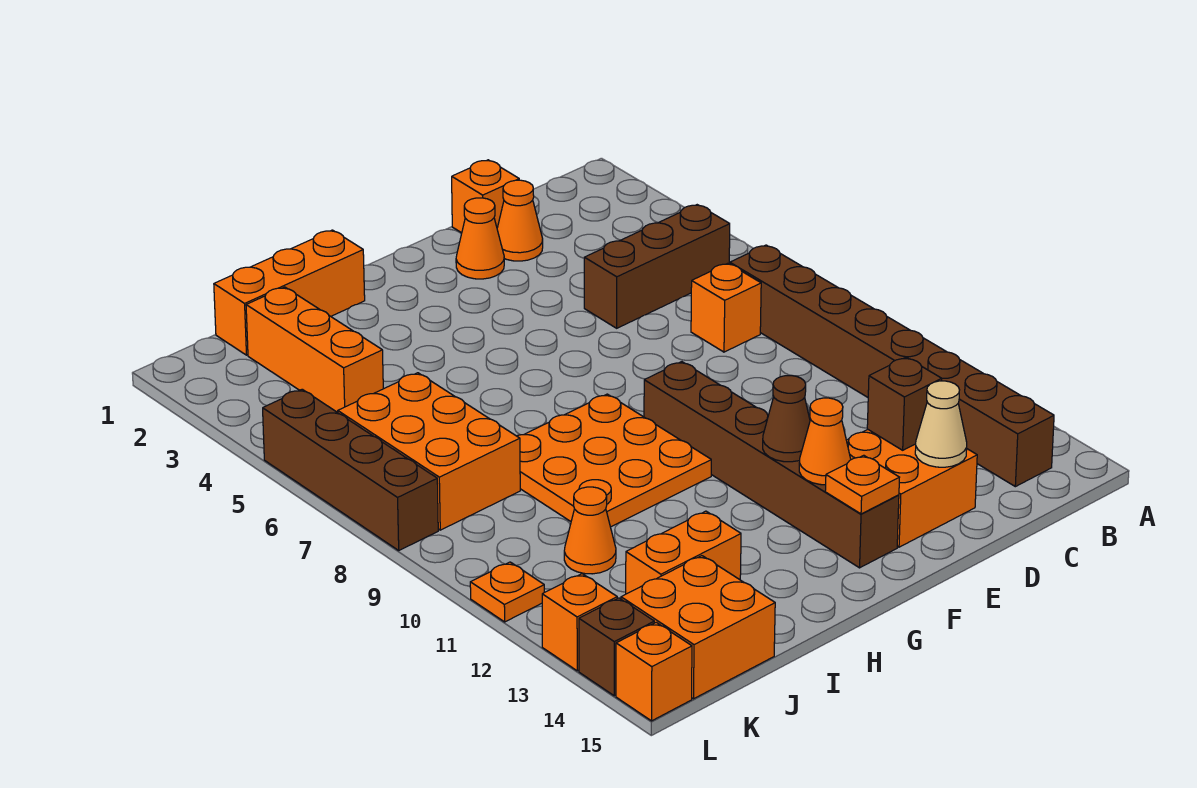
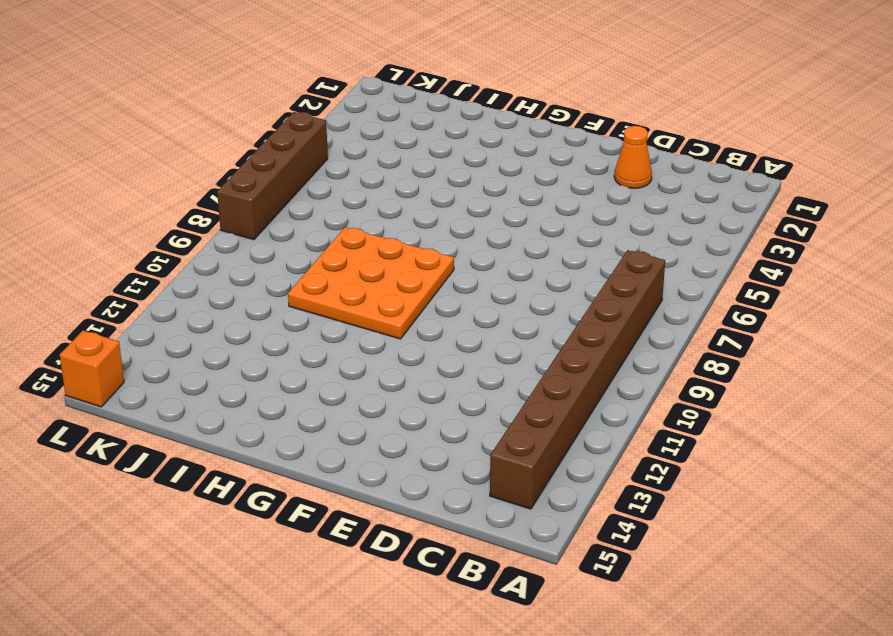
none -> brown brick B5:D5 level 1
none -> orange brick C7 level 1
none -> orange brick D1 level 1

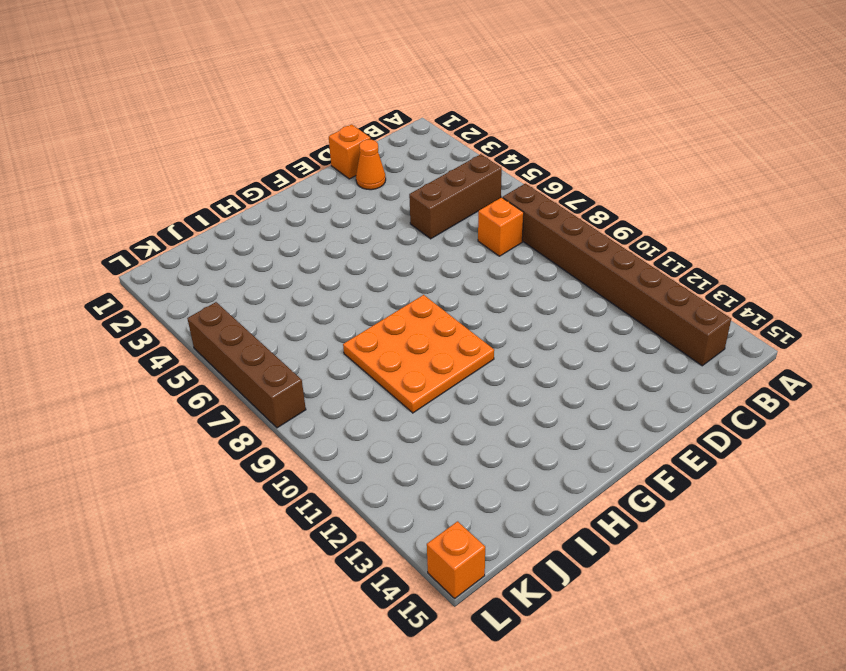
none -> orange brick D13:E14 level 1
none -> orange cone E2 level 1
none -> brown brick F9:F14 level 1

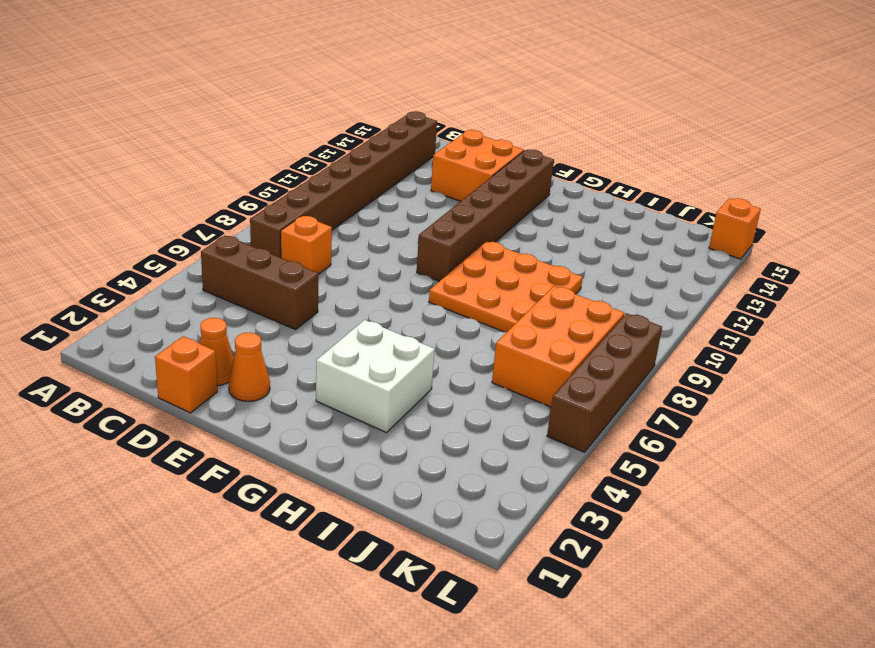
white brick G3:H4 level 1 -> none
none -> orange brick H1:J1 level 1
none -> orange brick I13:J13 level 1
none -> orange brick J2:J4 level 1

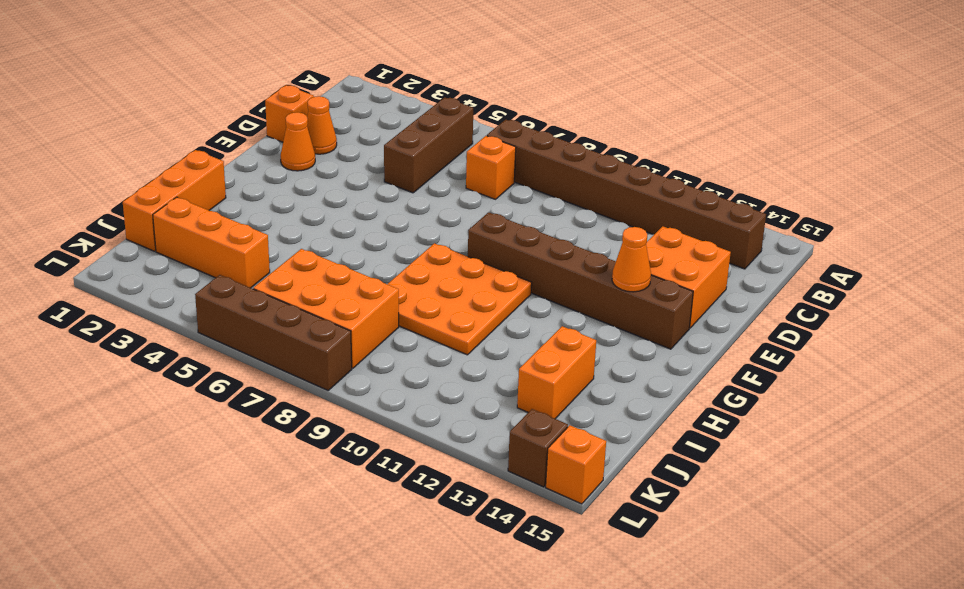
none -> orange cone J11 level 1
none -> orange brick J14:K15 level 1
none -> orange plate L11 level 1

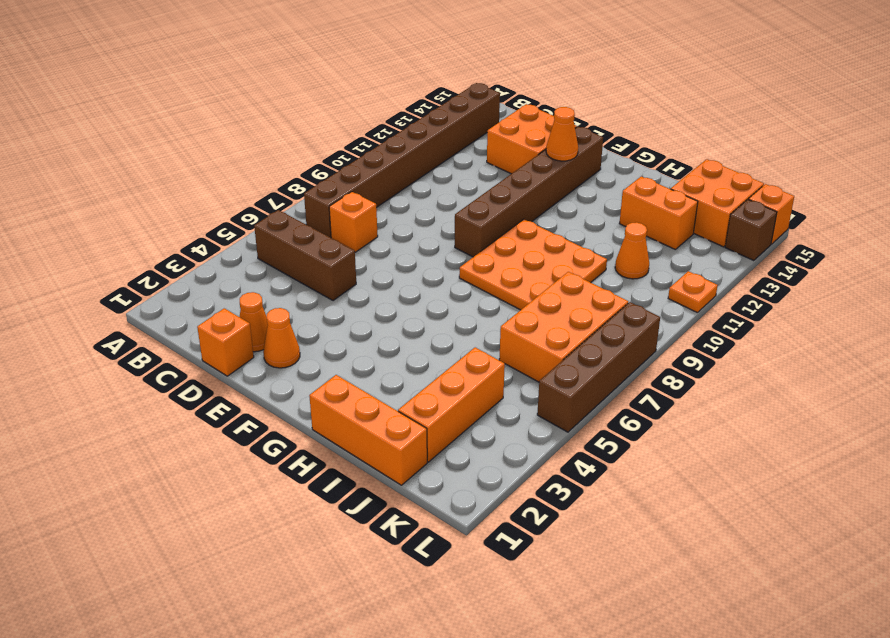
none -> orange brick L13 level 1
none -> brown brick D13 level 2
none -> tan cone D14 level 2

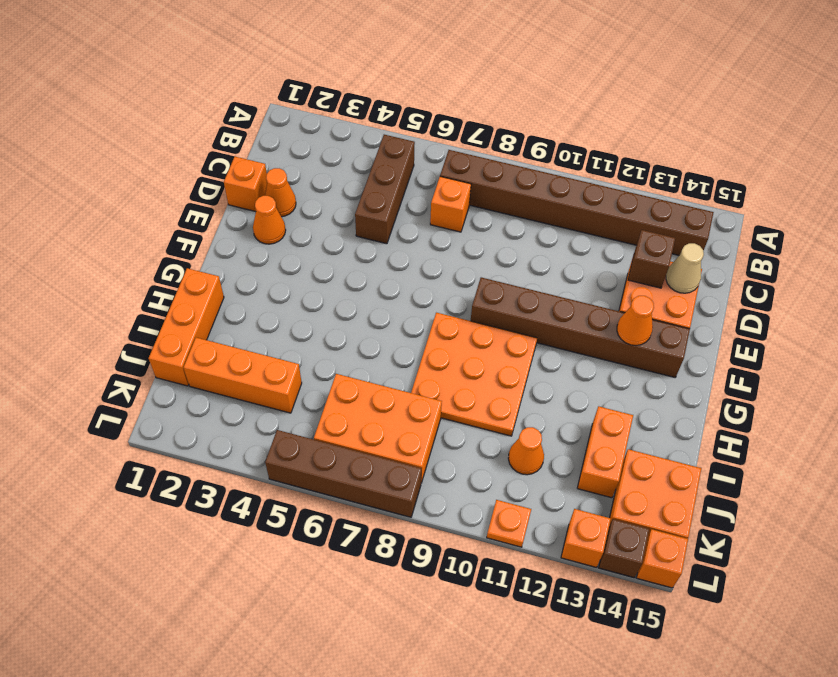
none -> brown cone F12 level 2
none -> orange plate F14 level 2

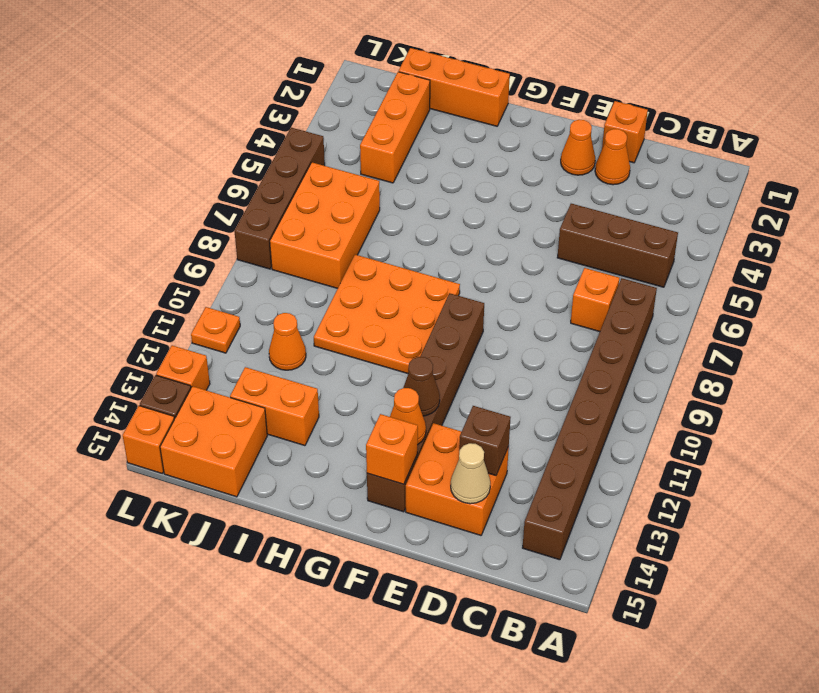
orange brick F14 level 2 -> orange plate F14 level 2

